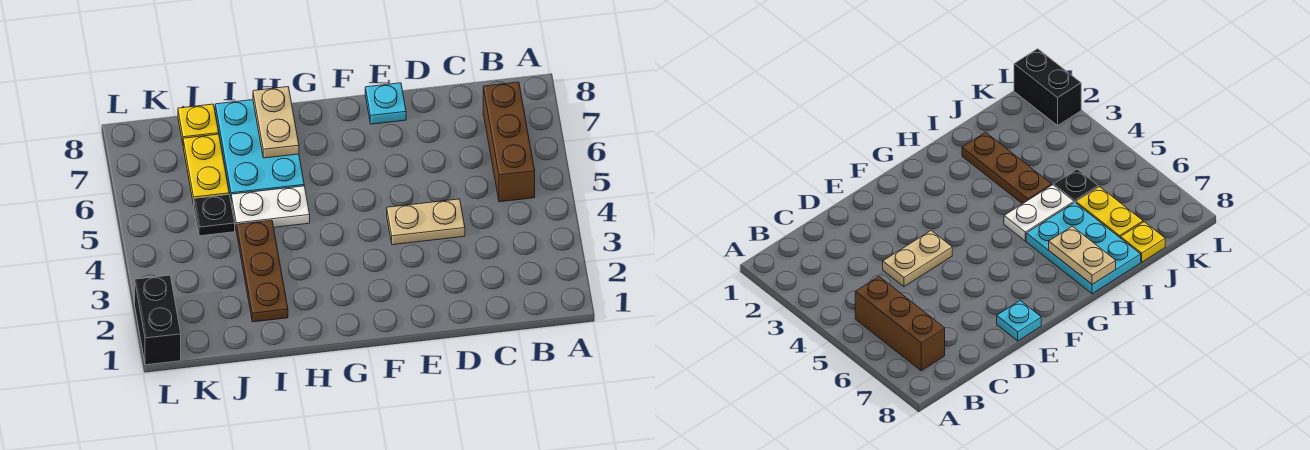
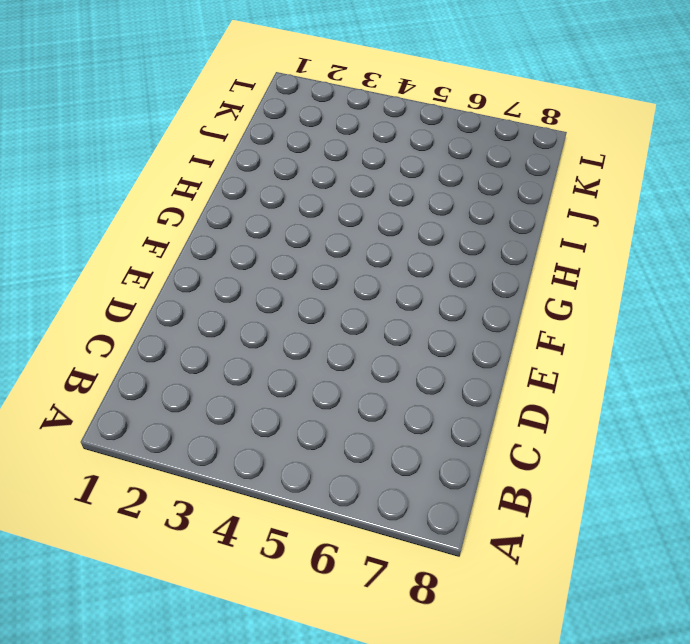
none -> brown brick B5:B7 level 1
none -> tan plate D4:E4 level 1

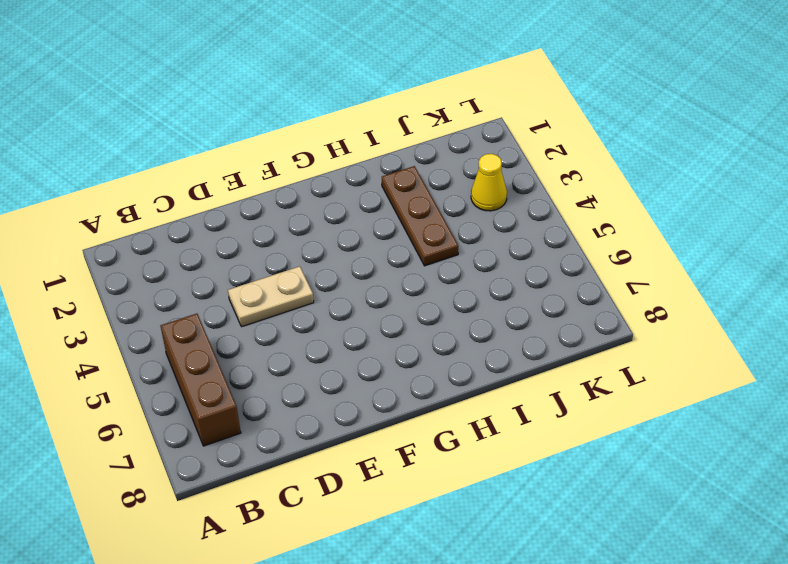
yellow cone K3 level 1 -> none
none -> cyan plate E8 level 1
none -> white plate H5:I5 level 1

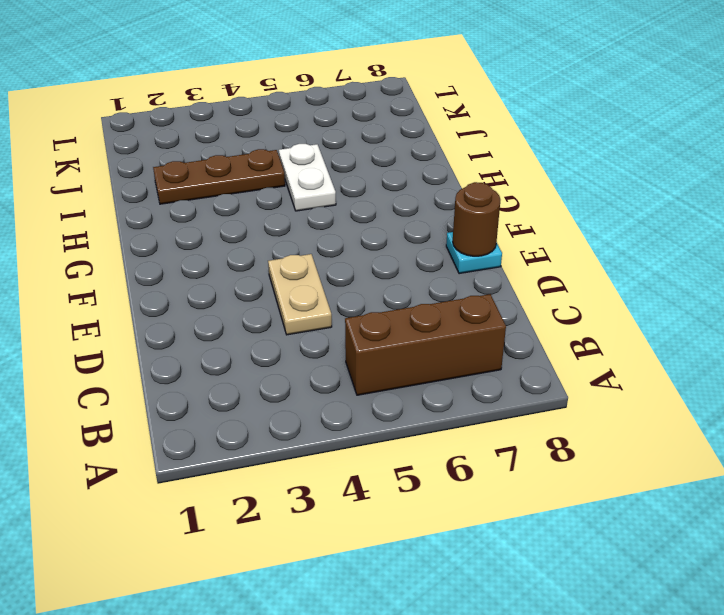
brown round brick E8 level 2 -> none
none -> cyan plate H6:I8 level 1
none -> black plate J5 level 1

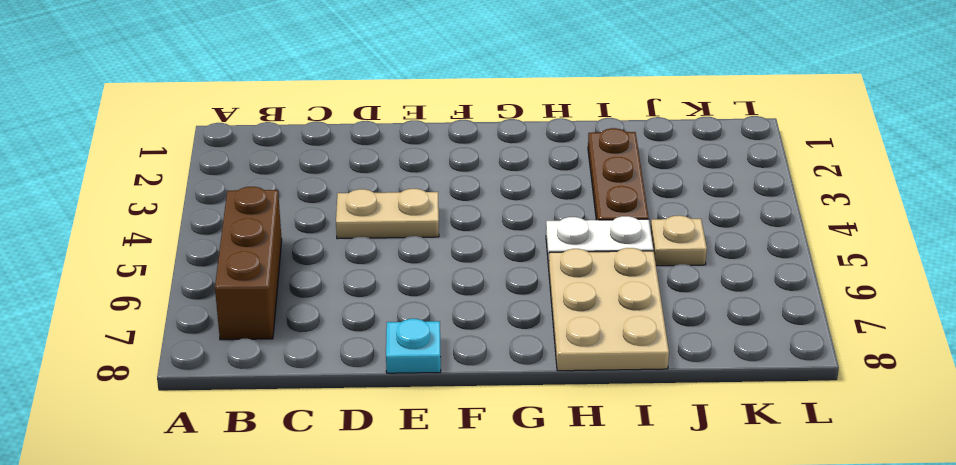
tan plate H6:I8 level 1 -> cyan plate H6:I8 level 1
tan plate J5 level 1 -> black plate J5 level 1
none -> yellow plate J6:J7 level 1
none -> yellow plate J8 level 1

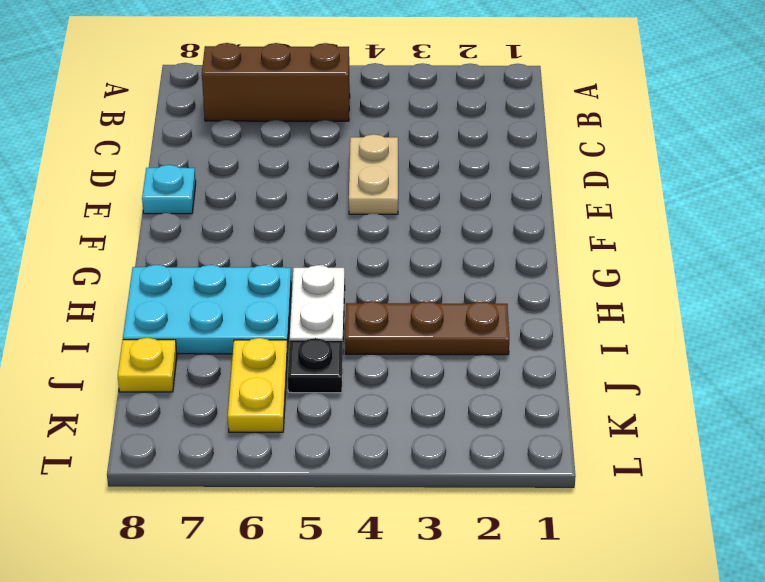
yellow plate J6:K6 level 1 -> yellow plate J6:J7 level 1
none -> black brick L1:L2 level 1
none -> tan plate H7:H8 level 2

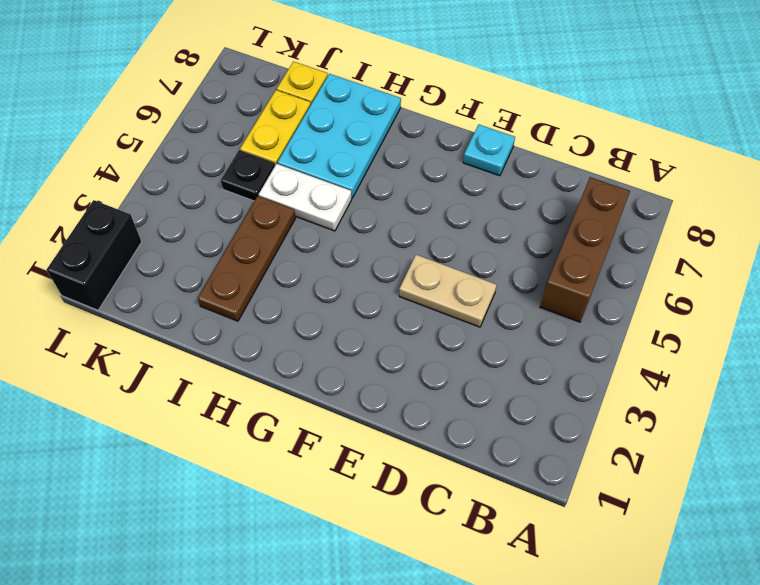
none -> tan plate H7:H8 level 2

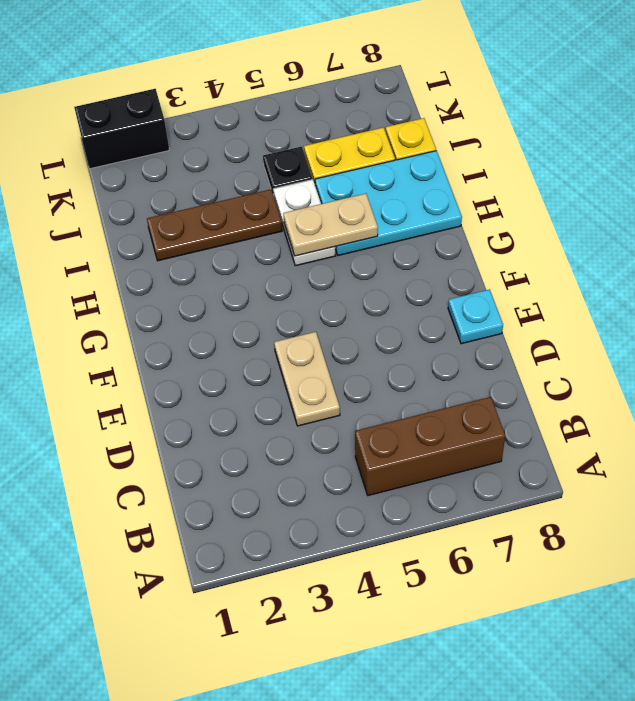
tan plate H5:H6 level 2 -> tan plate H7:H8 level 2

